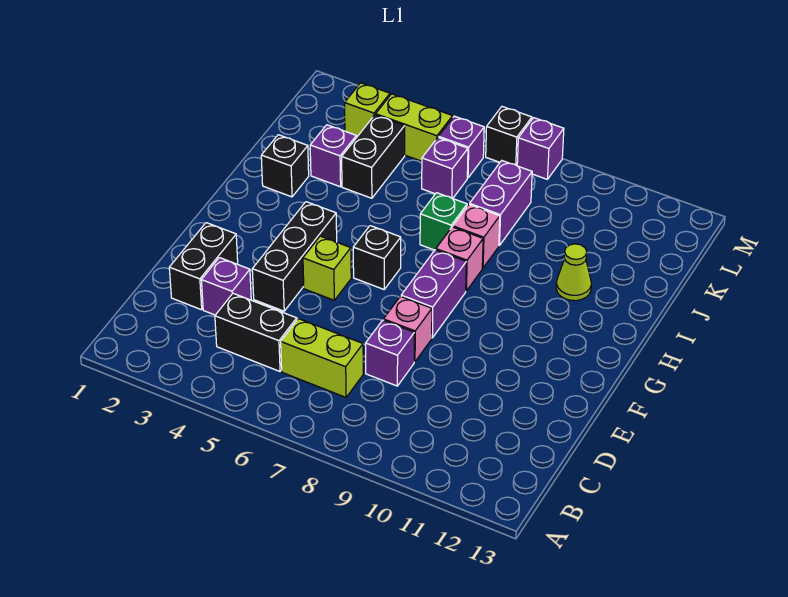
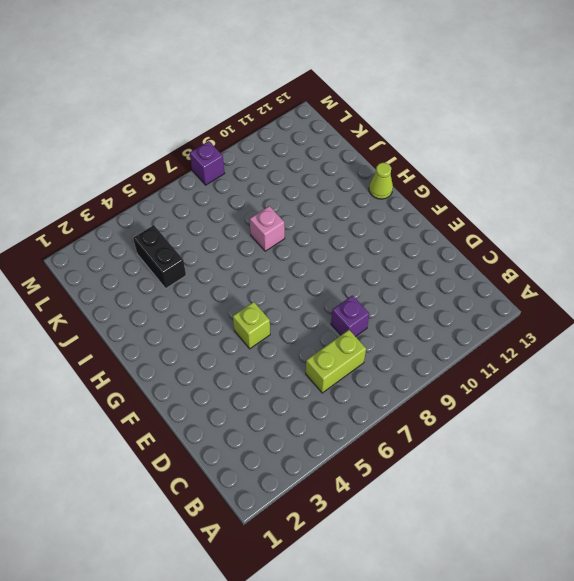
lime cone H13 level 1 -> lime cone I11 level 1
none -> black brick C4:C5 level 1
none -> black brick D2:E2 level 1
none -> purple brick D3 level 1

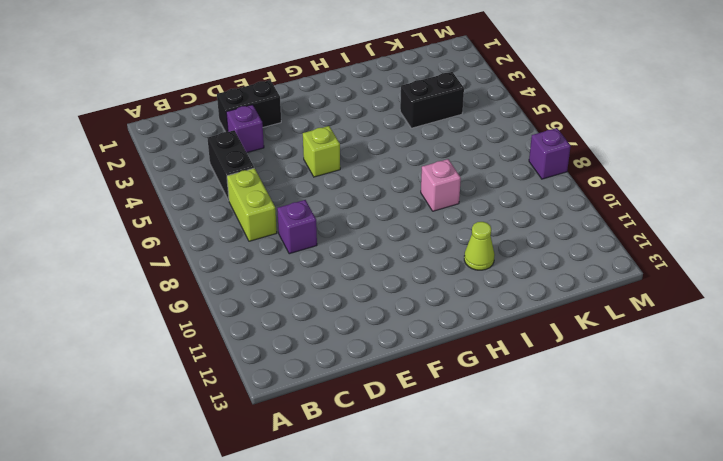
none -> black brick E4:G4 level 1
none -> pink brick E8 level 1
none -> purple brick F8:G8 level 1

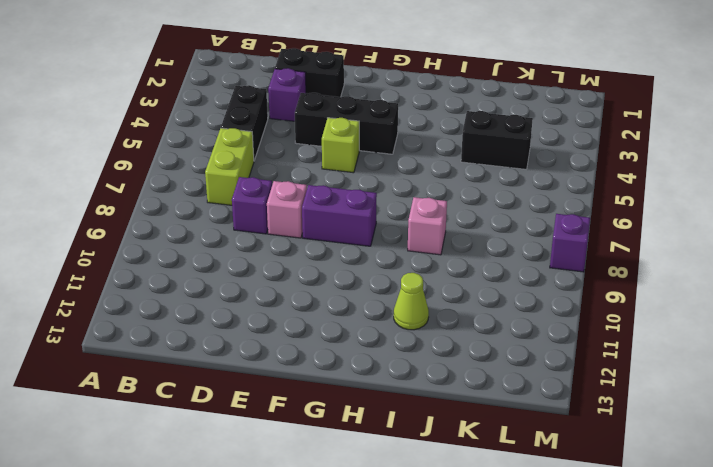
none -> black brick G6 level 1
none -> pink brick H8 level 1
none -> black brick I2 level 1

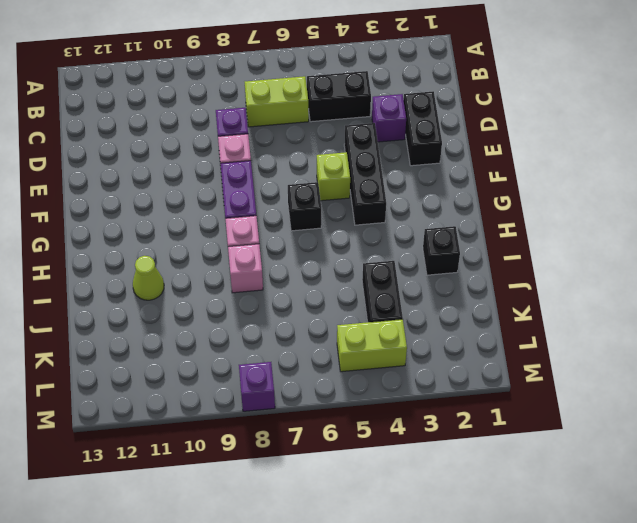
none -> green brick I7 level 1
none -> purple brick J3 level 1
none -> purple brick J8:K8 level 1

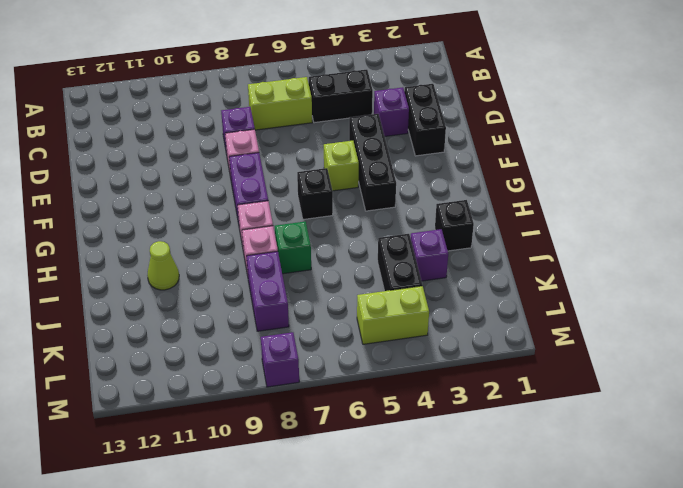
none -> purple brick K6 level 1
none -> lime brick L3 level 1
none -> purple brick L6 level 1

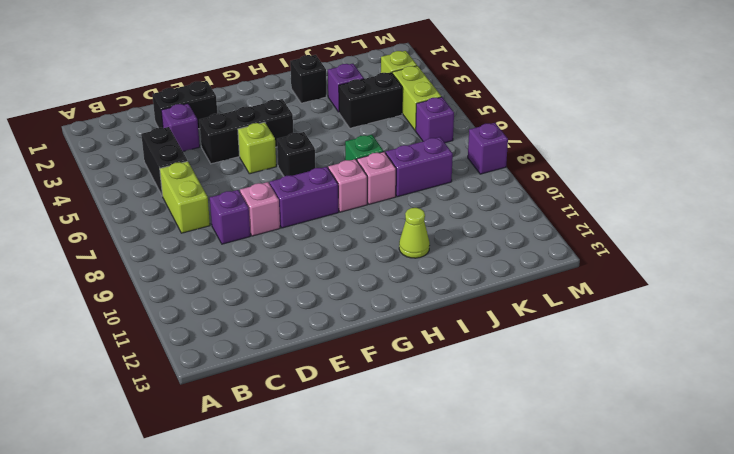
none -> purple brick K6 level 1
none -> black brick M7 level 1

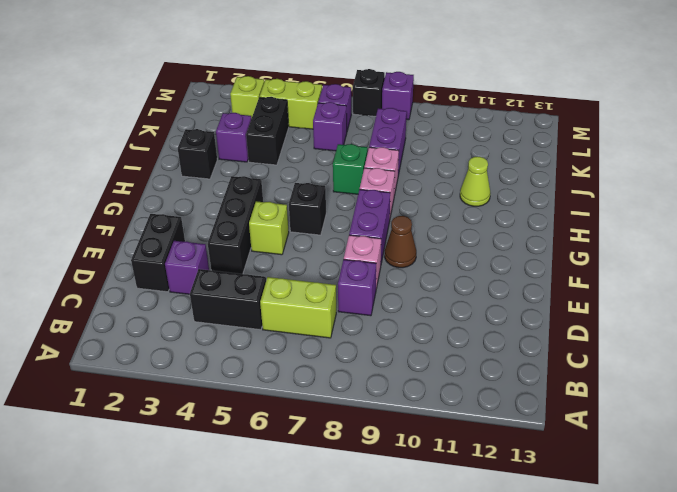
brown cone F9 level 1 -> none

